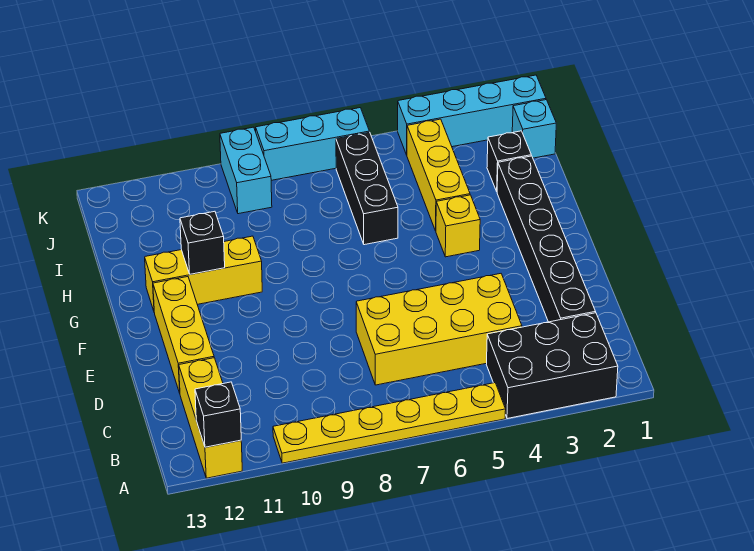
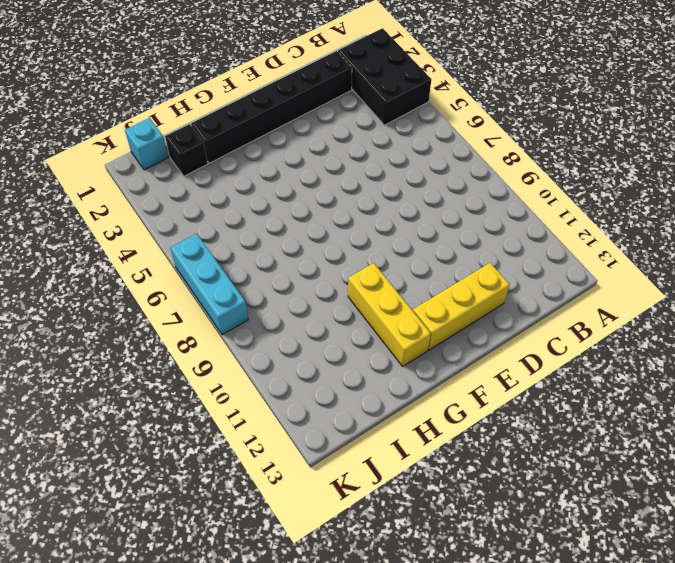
none -> yellow plate A5:A10 level 1
none -> yellow brick A12:C12 level 1
none -> yellow brick C4:D7 level 1

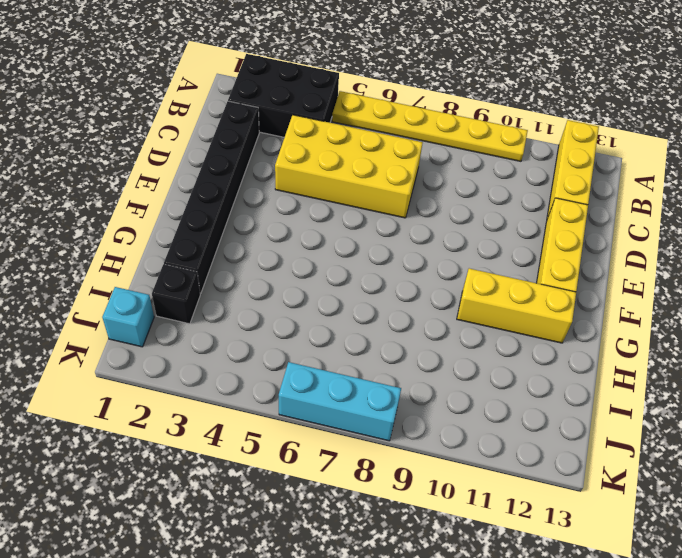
none -> yellow brick G4 level 1
none -> yellow brick H4:J4 level 1
none -> black brick H6:J6 level 1

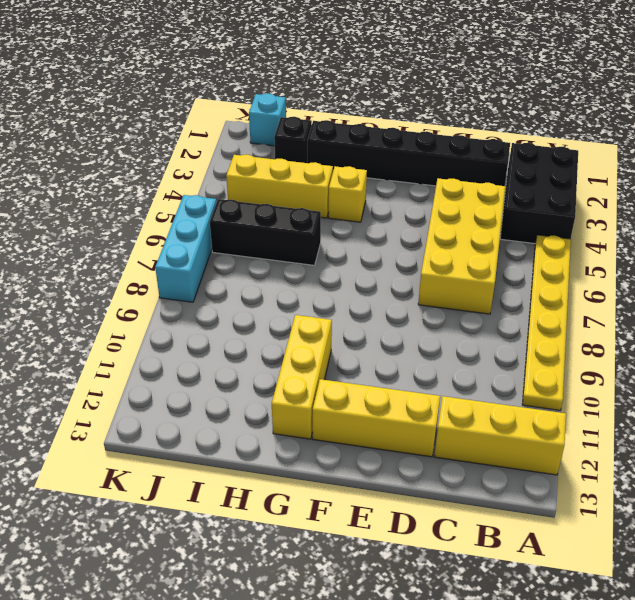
none -> cyan brick J9:K9 level 1
none -> cyan brick K1:K4 level 1
none -> black brick A12 level 2

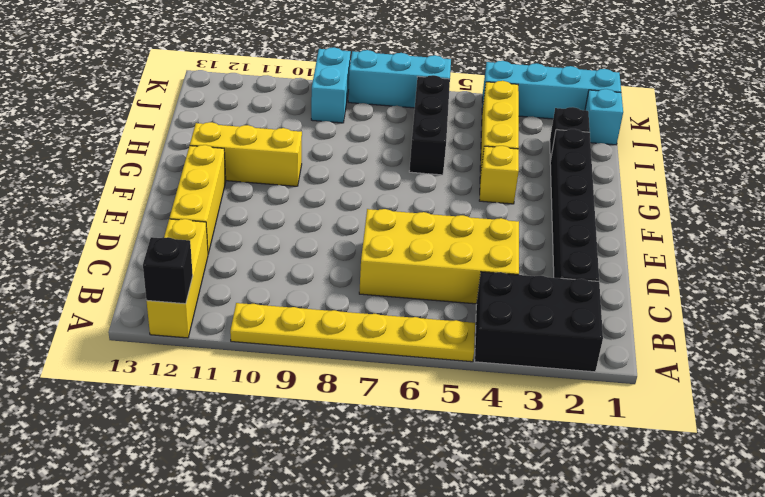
none -> black brick G11 level 2

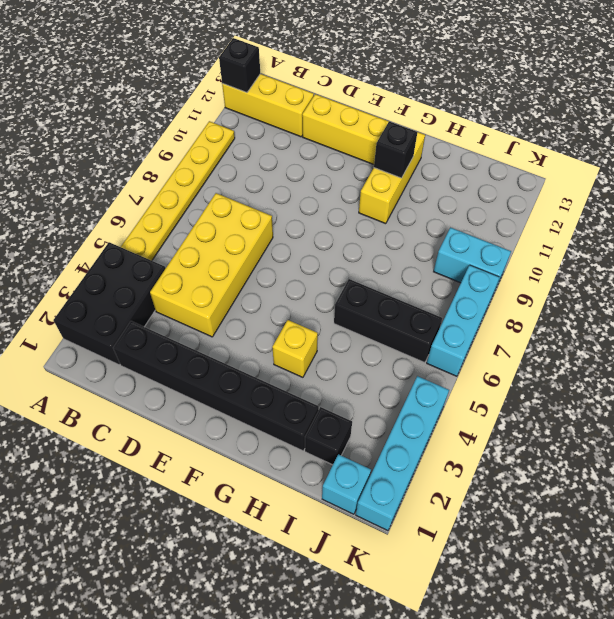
none -> yellow brick H4:J4 level 1

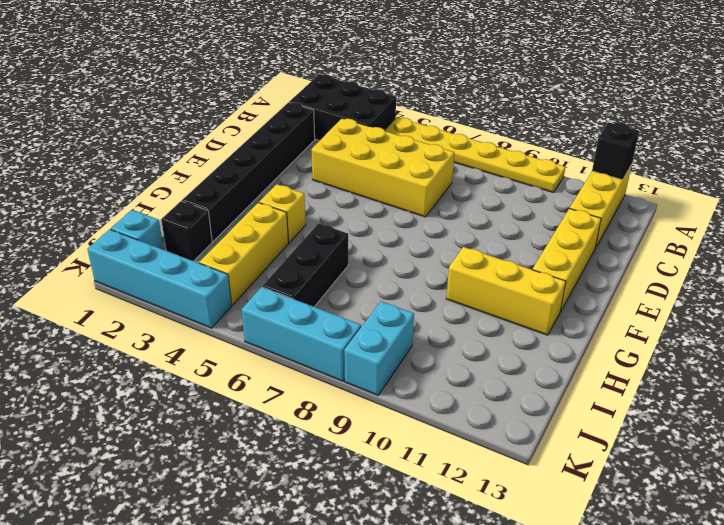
none -> black brick G11 level 2

